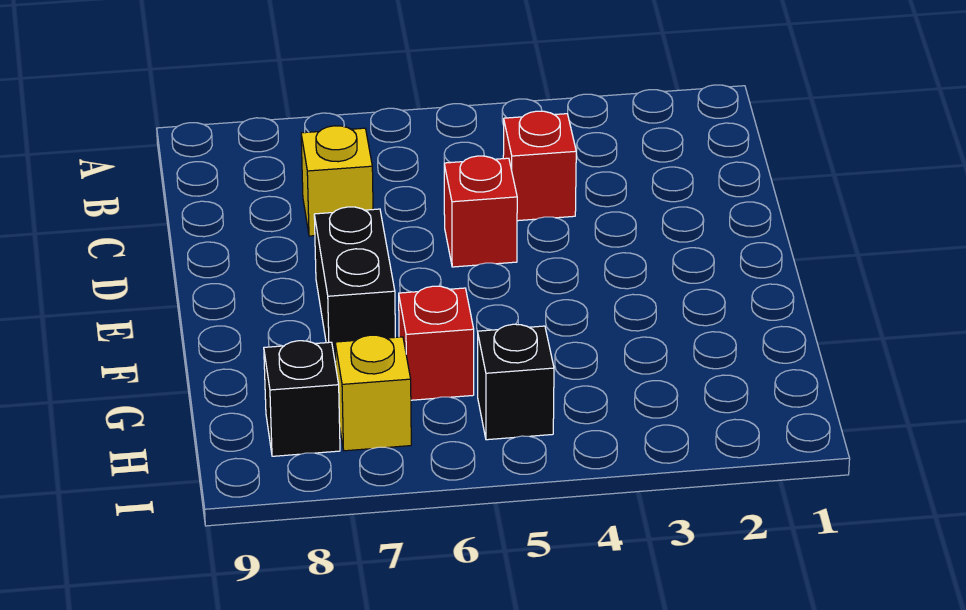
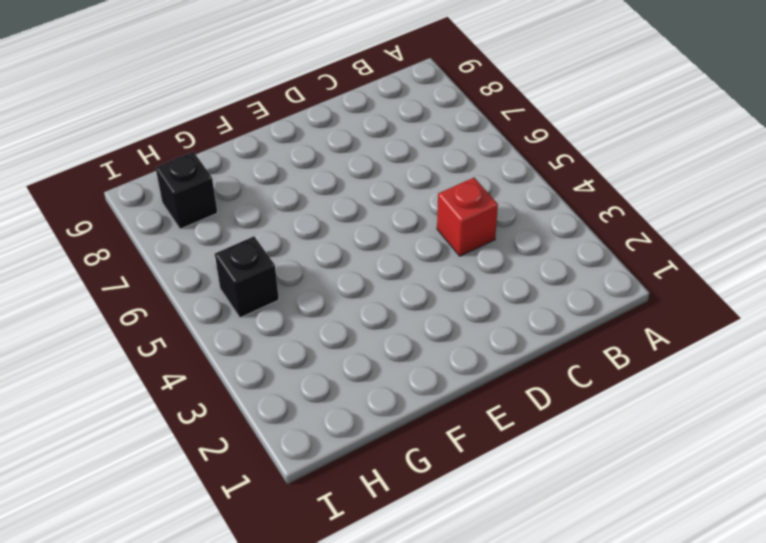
none -> yellow brick C7 level 1
none -> red brick D5 level 1

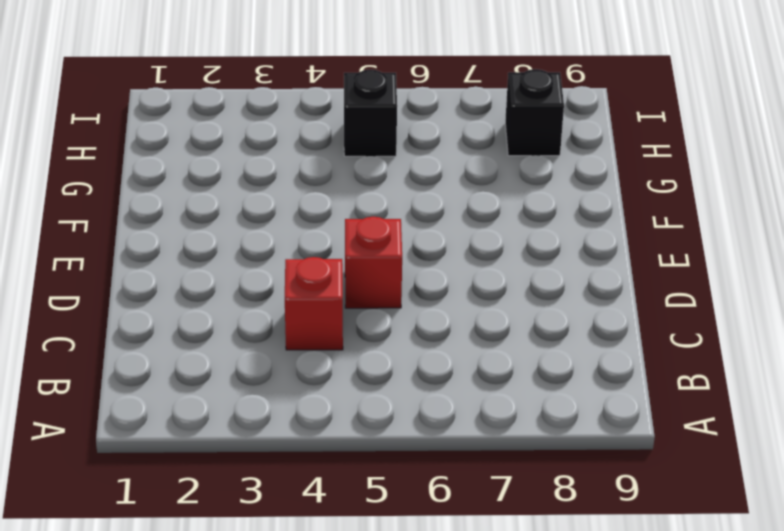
none -> yellow brick C7 level 1
none -> black brick E7:F7 level 1

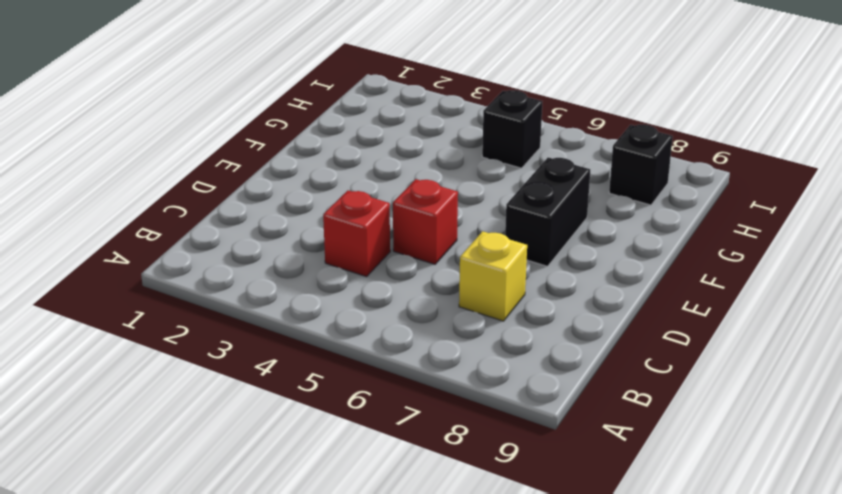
none -> red brick G6 level 1
none -> yellow brick H7 level 1

